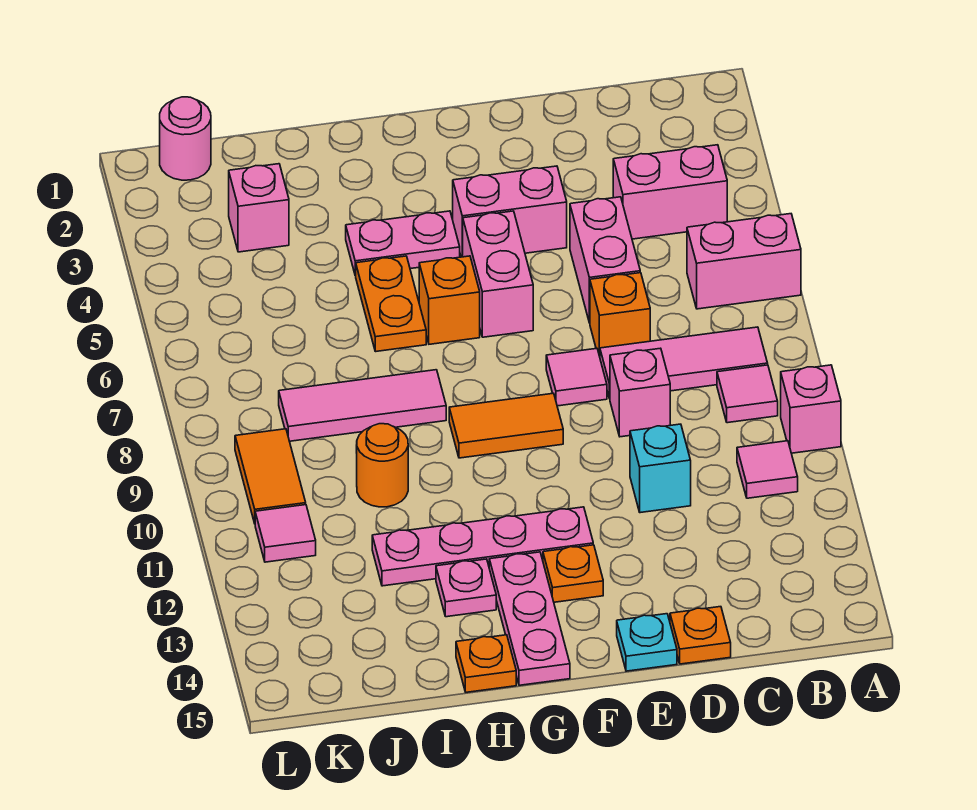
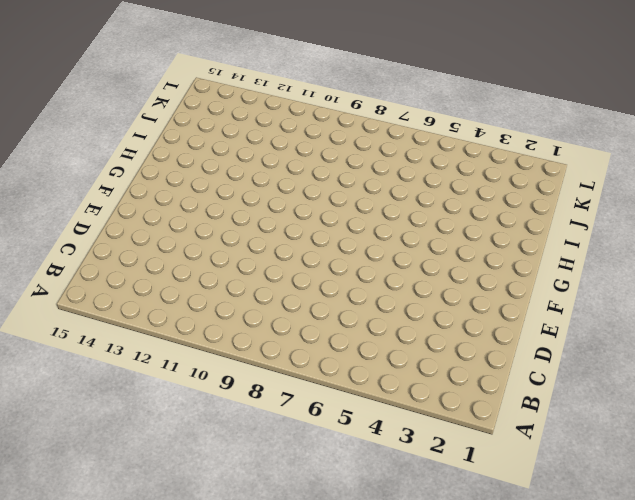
none -> pink brick A6:B6 level 1
none -> pink brick A10 level 1
none -> pink brick B4:C4 level 1
none -> pink tile B8:D8 level 1

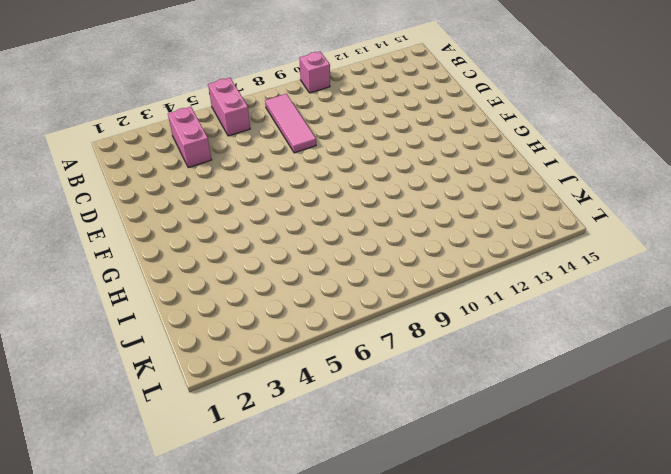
none -> pink tile B9 level 1
none -> pink tile B11 level 1
none -> pink brick D5:D6 level 1
none -> orange brick D7 level 1

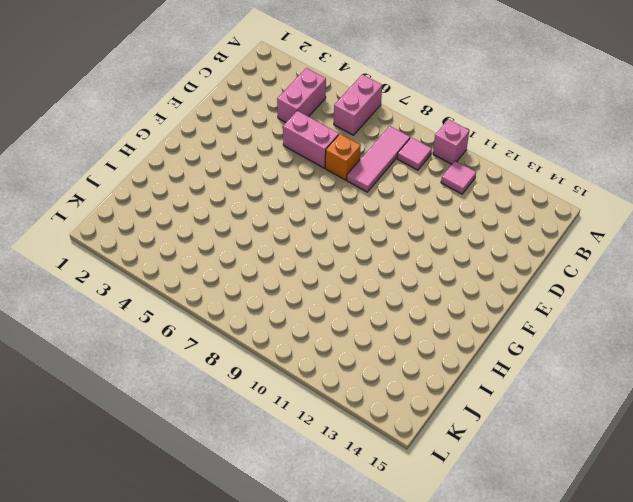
none -> pink brick D9 level 1
none -> cyan brick D11 level 1
none -> orange plate D15 level 1
none -> pink brick E4:F4 level 1

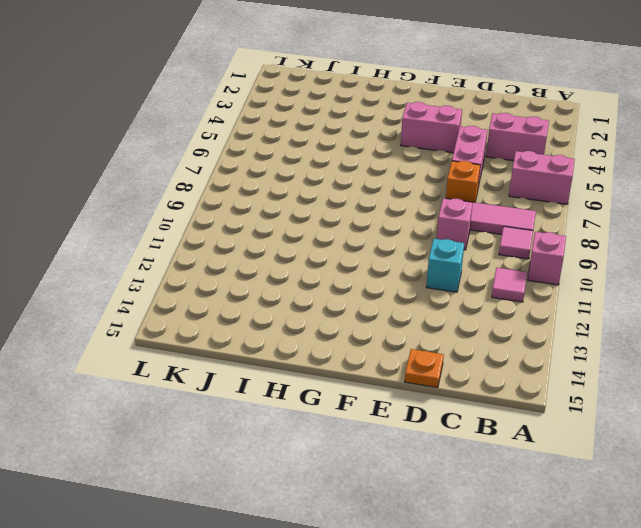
none -> pink tile E8 level 1
none -> cyan plate E15 level 1
none -> pink brick F5:F6 level 1
none -> orange tile F9:G9 level 1

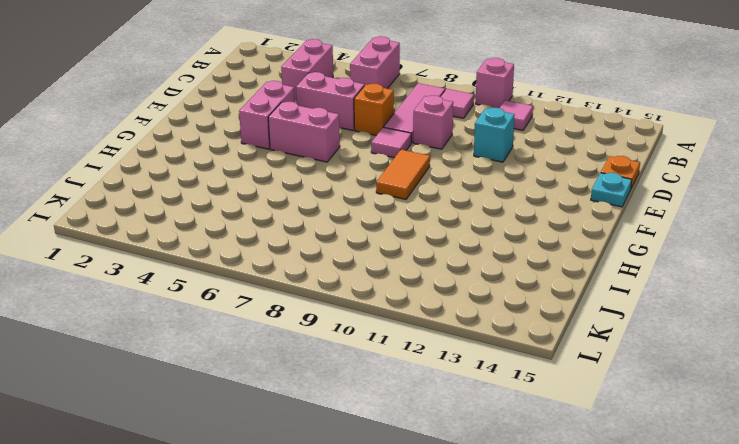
none -> pink plate F12:I12 level 1
none -> orange plate F13 level 1
none -> pink plate G4:H4 level 1
none -> orange brick G6 level 1

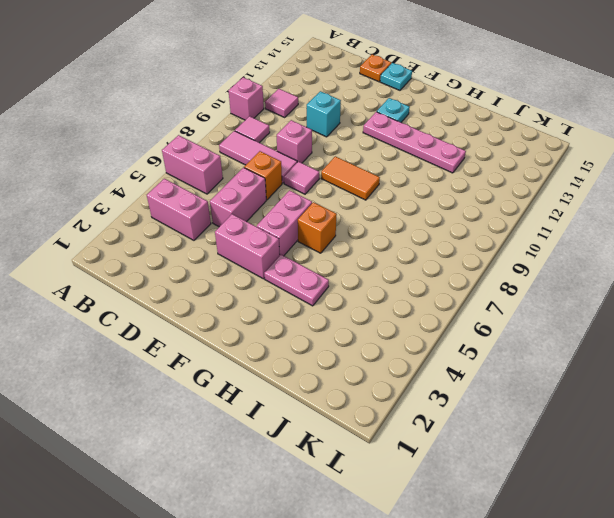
cyan plate F13 level 1 -> orange plate F13 level 1
none -> pink plate G13:G15 level 1
none -> orange plate H5:H6 level 1
none -> pink tile H8:J8 level 1
none -> pink plate H13 level 1

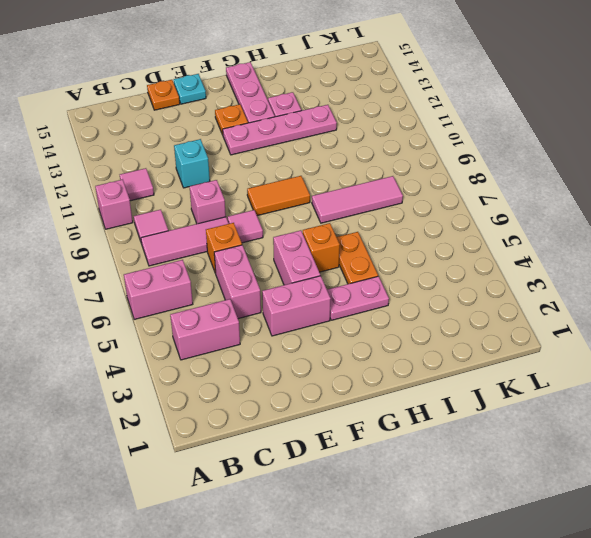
none -> orange plate H15 level 1
none -> orange round brick I10 level 1
none -> pink brick J3 level 1
none -> pink round brick K1 level 1

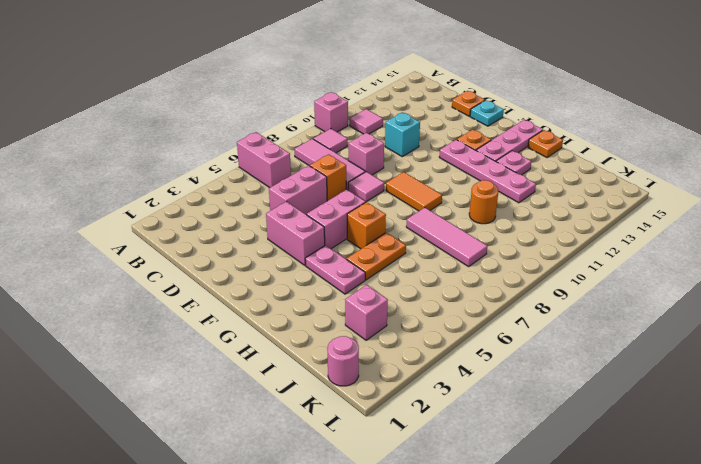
none -> pink brick B4:C4 level 1
none -> orange tile K9:K10 level 1
none -> pink tile K11 level 1

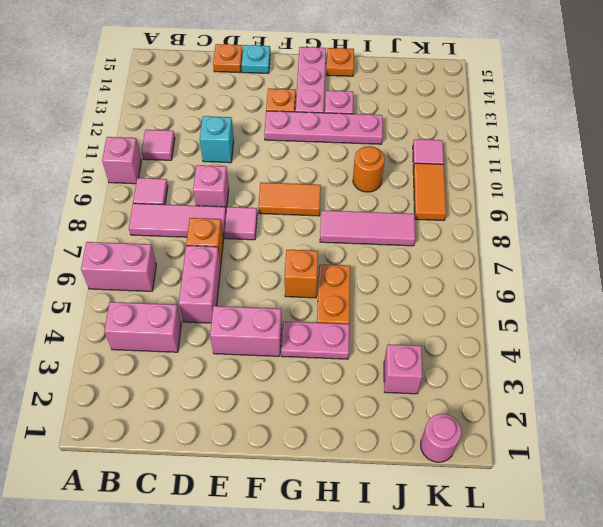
none -> pink brick F5:F6 level 1

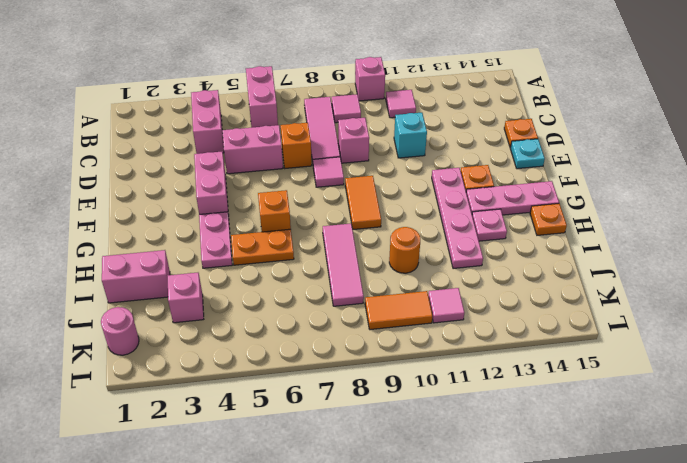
pink brick I1:I2 level 1 -> pink brick F5:F6 level 1

